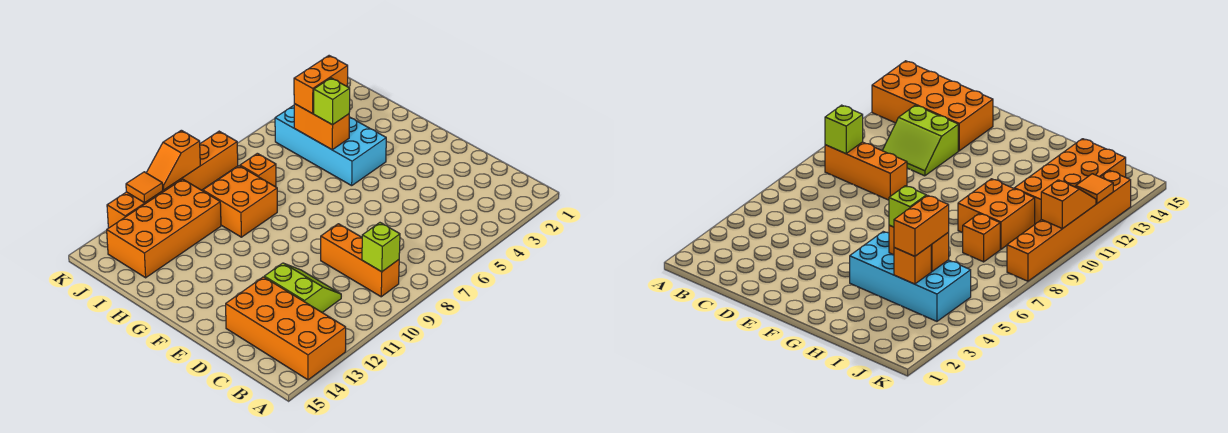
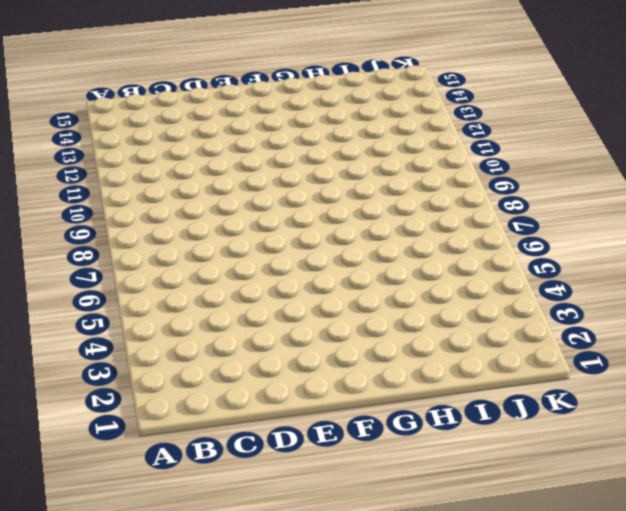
none -> orange brick A13:D14 level 1
none -> orange brick B9:D9 level 1
none -> lime slope C11:D12 level 1 top 12

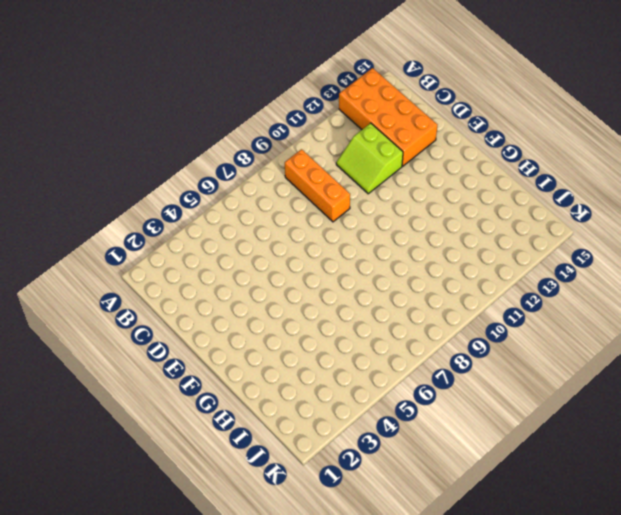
none -> cyan brick G4:J5 level 1
none -> orange brick H9:I10 level 1
none -> orange brick I8 level 1

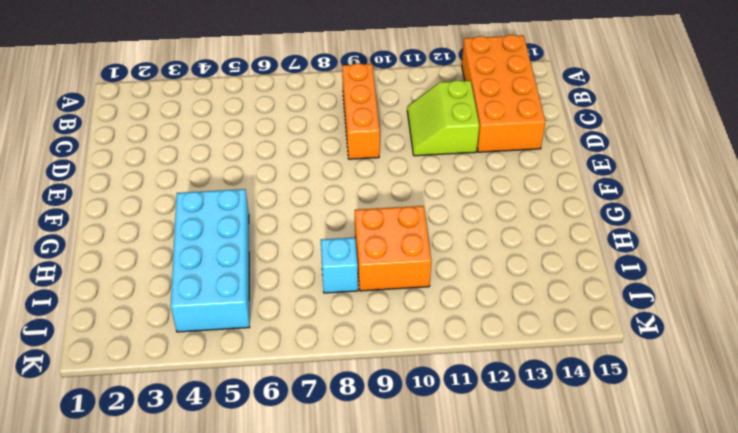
cyan brick I8 level 1 -> orange brick I8 level 1
none -> orange brick I11:J14 level 1
none -> orange brick K8:K13 level 1
none -> lime brick B9 level 2

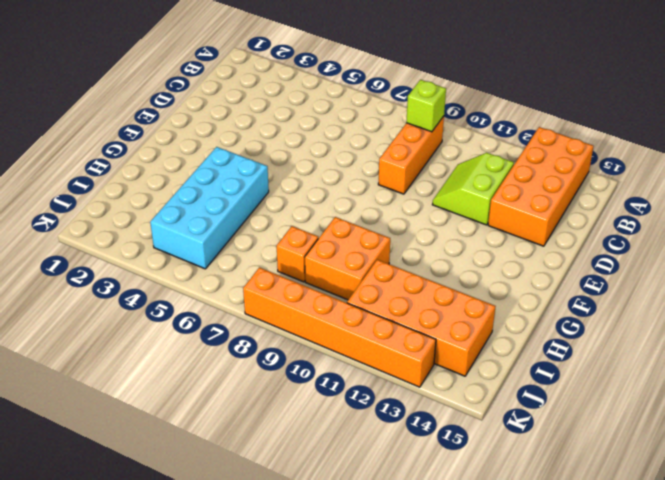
none -> orange brick H5:I5 level 2
none -> orange brick I4 level 2
none -> orange slope K10:K11 level 2 top 10

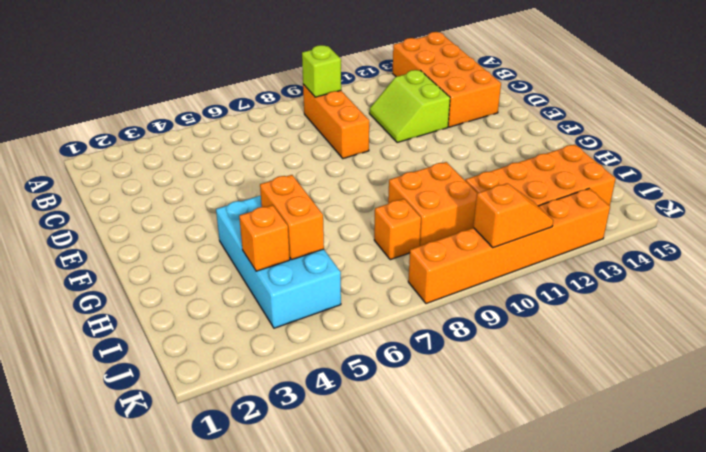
none -> orange tile K12 level 2
none -> lime brick H5 level 3
none -> orange brick I4:I5 level 3

